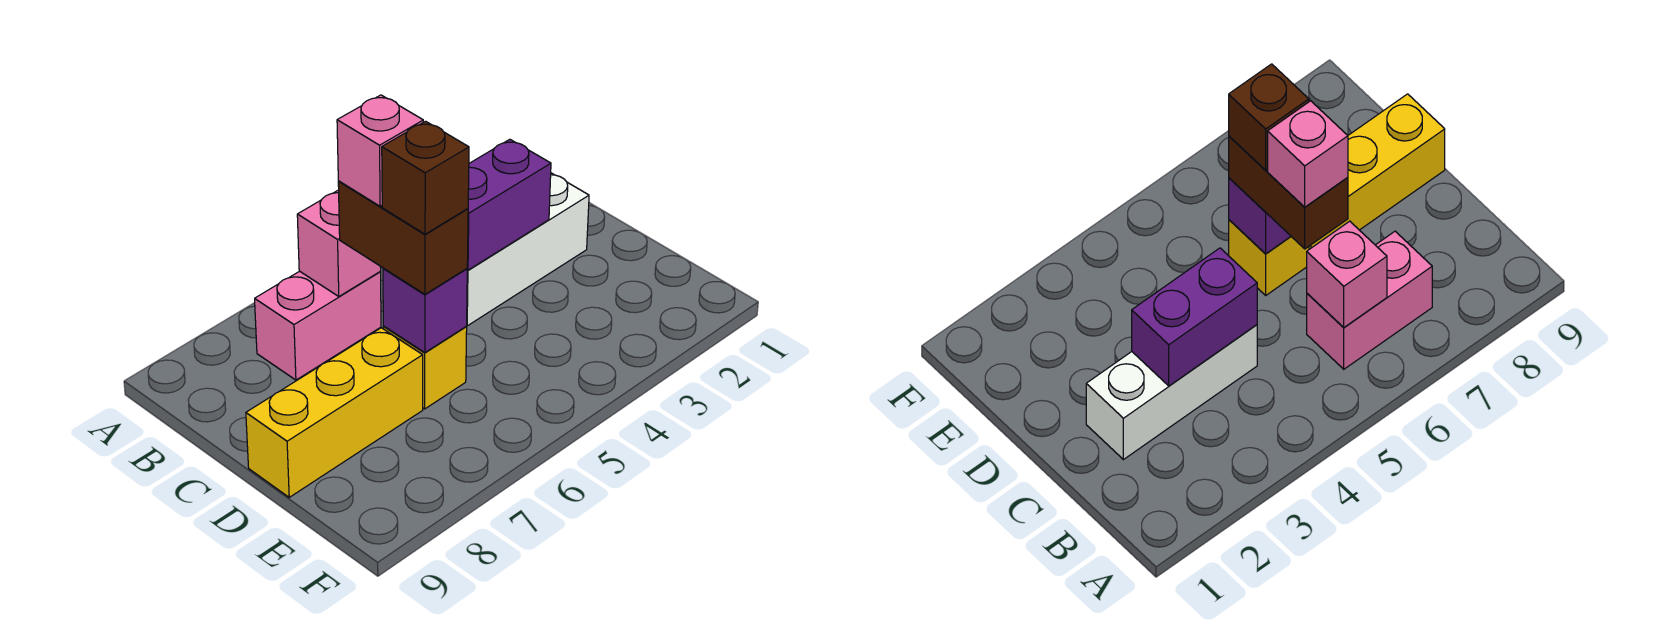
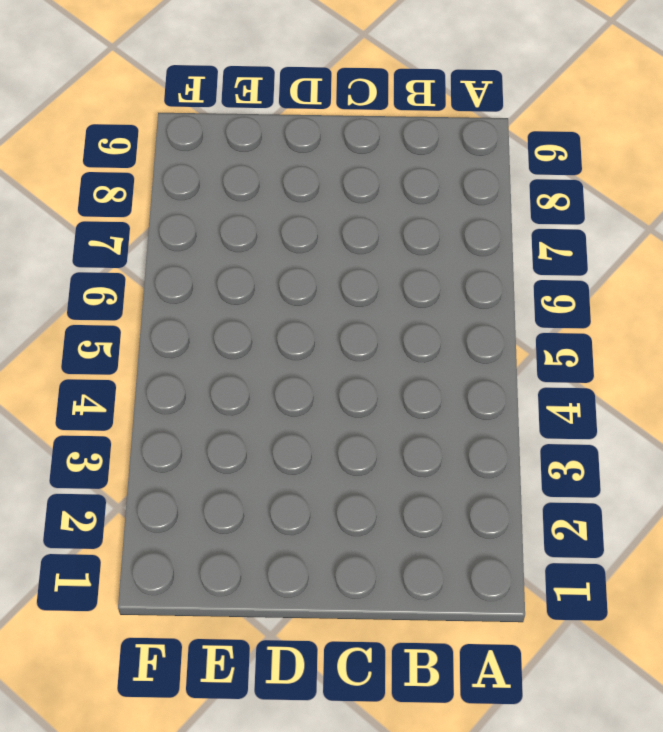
none -> pink brick B6:B7 level 1
none -> white brick C2:C4 level 1

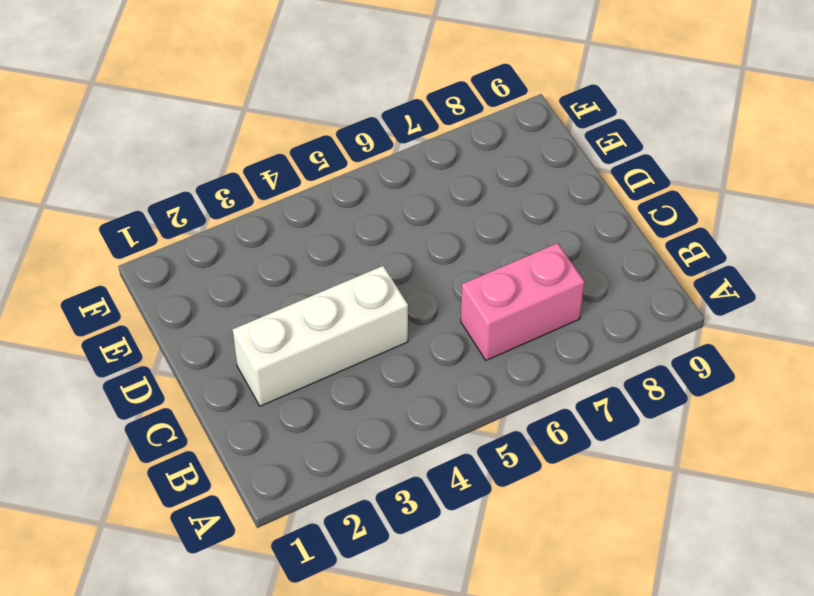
none -> yellow brick D6 level 1
none -> yellow brick D7:D9 level 1

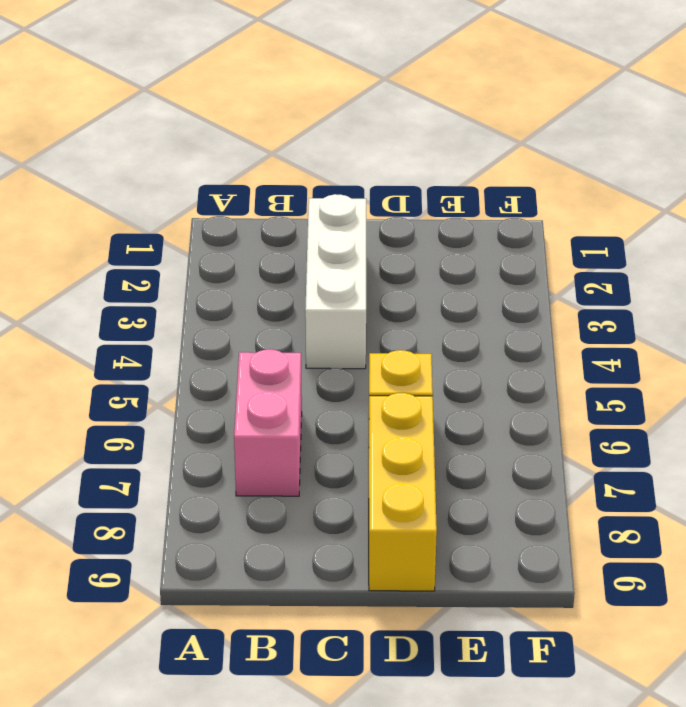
none -> pink brick B6 level 2
none -> purple brick C3:C4 level 2

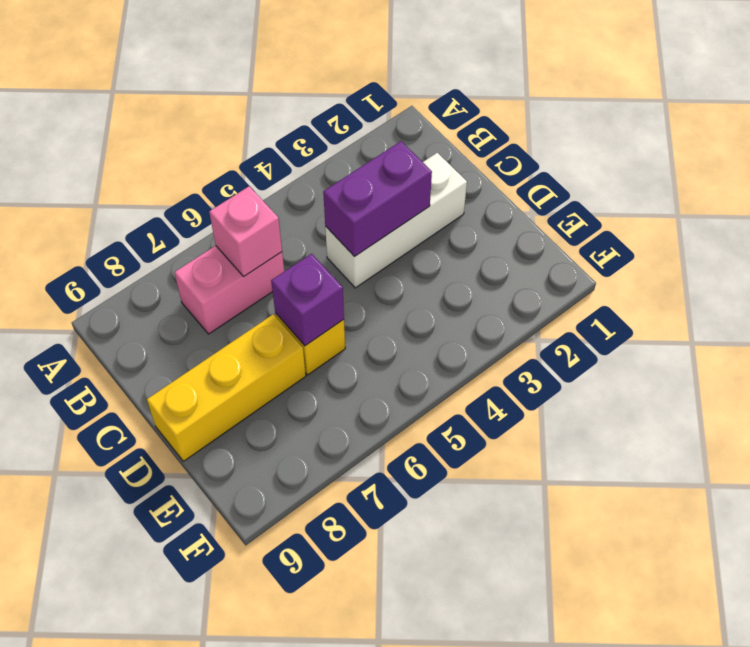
none -> brown brick C6:D6 level 3
none -> pink brick C6 level 4

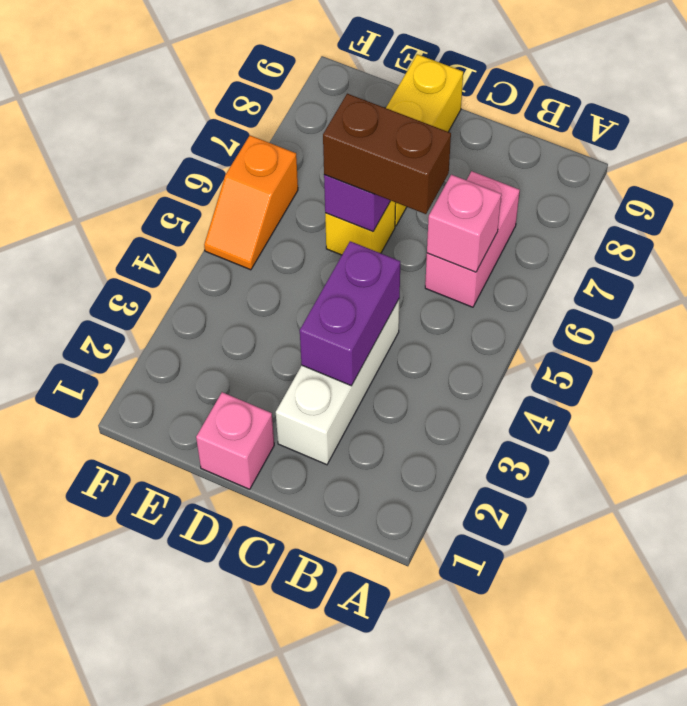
pink brick D1 level 1 -> pink brick C6 level 4
orange slope F5:F6 level 1 top 6 -> none
none -> brown brick D6 level 4

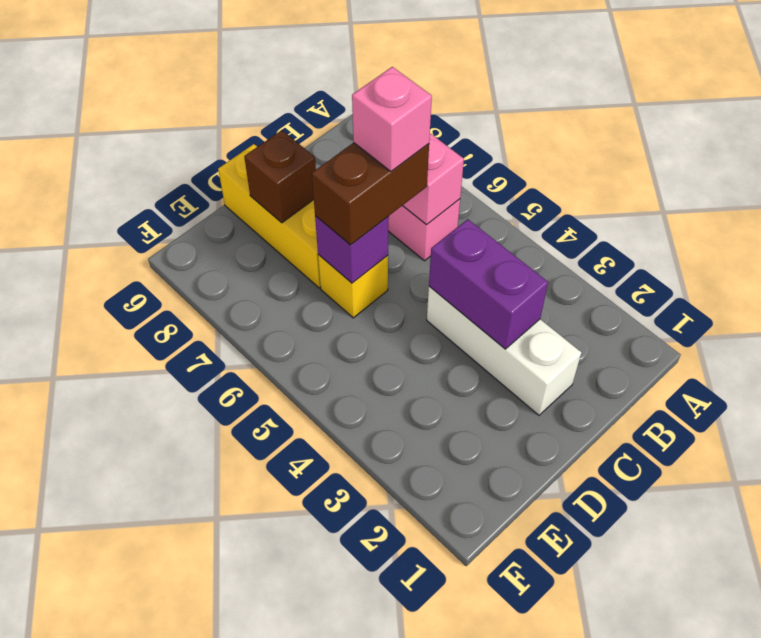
brown brick D8 level 2 -> brown brick D6 level 4

